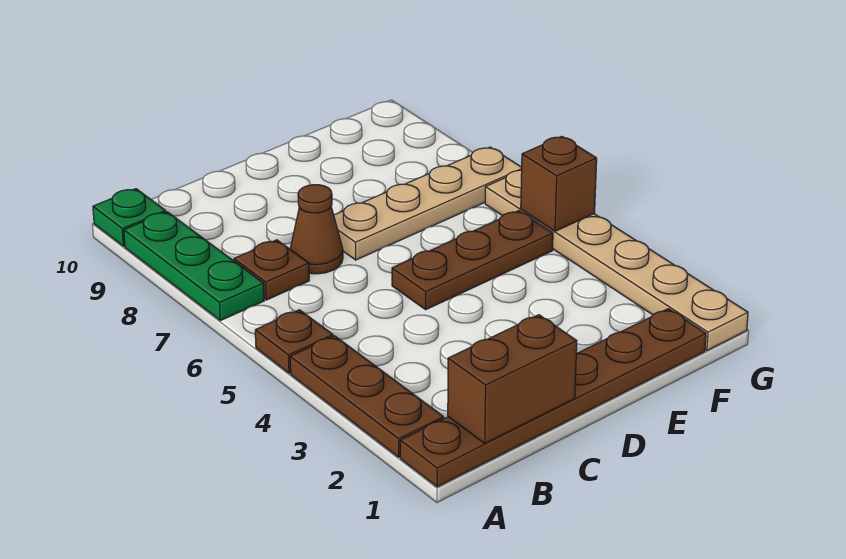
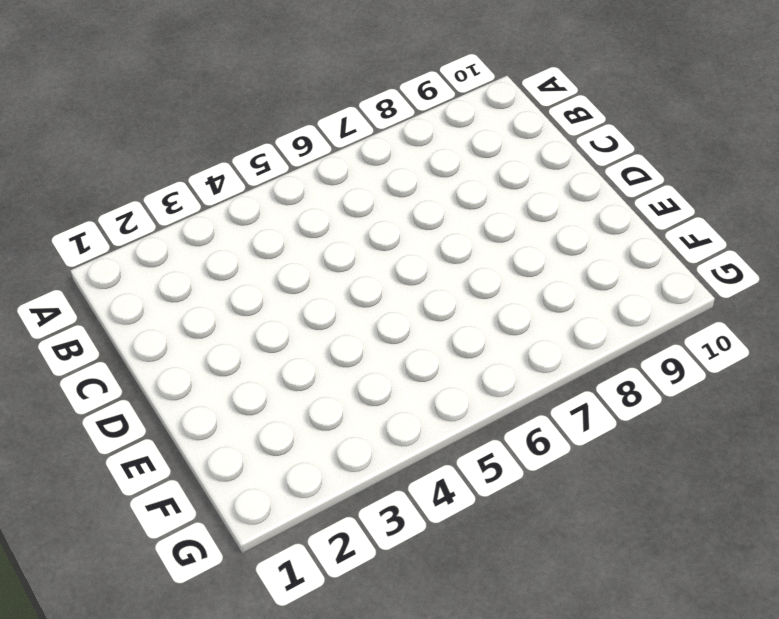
none -> brown plate A1:F1 level 1
none -> brown plate A2:A4 level 1
none -> brown plate A5 level 1

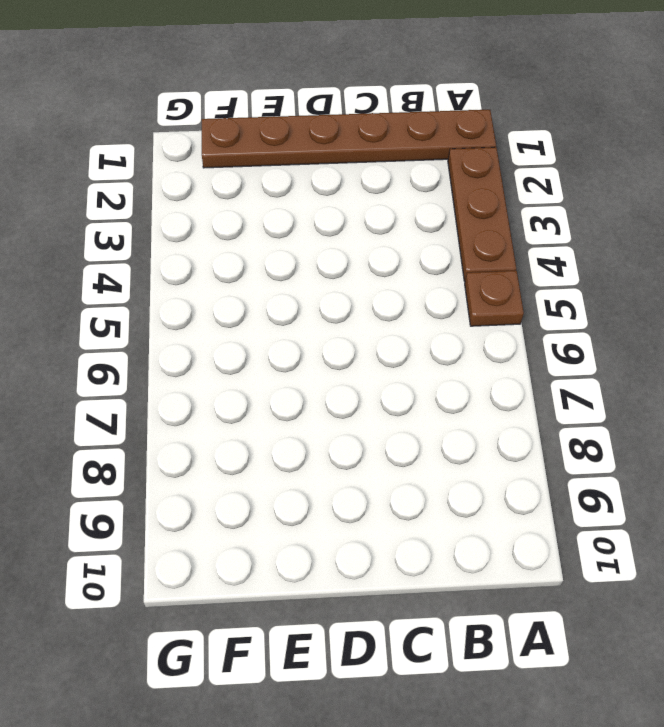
none -> green plate A7:A9 level 1
none -> green plate A10 level 1
none -> brown plate B7 level 1

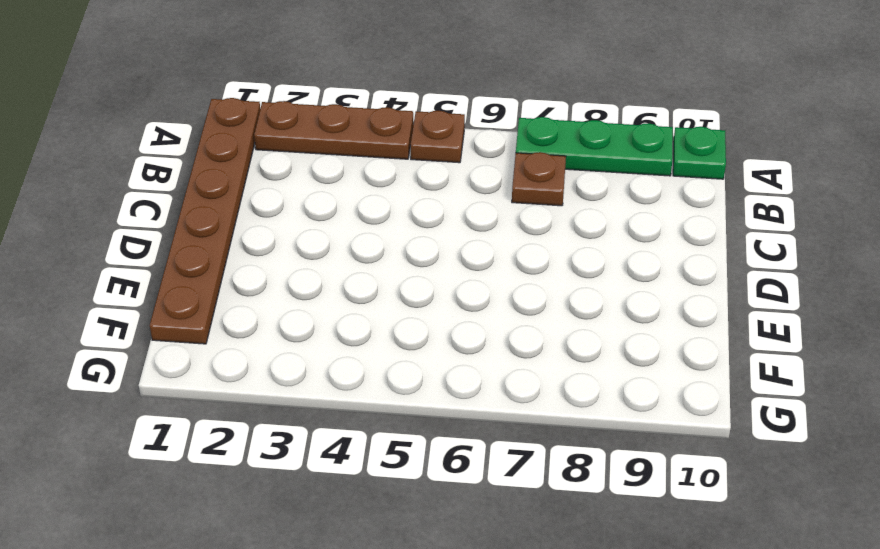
none -> brown cone C7 level 1
none -> brown plate D5:F5 level 1
none -> tan plate D7:G7 level 1

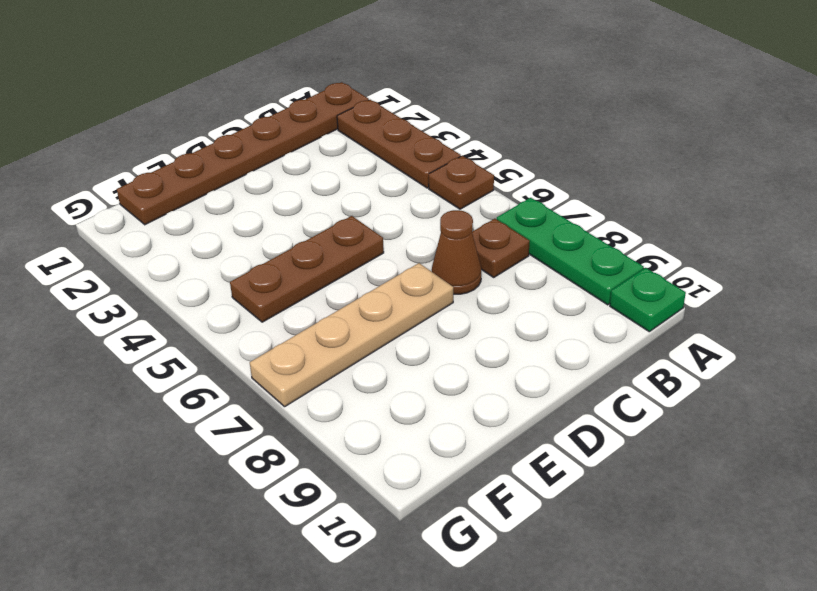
none -> tan plate G1:G6 level 1
none -> brown brick B1:C1 level 2
none -> brown brick G5 level 2

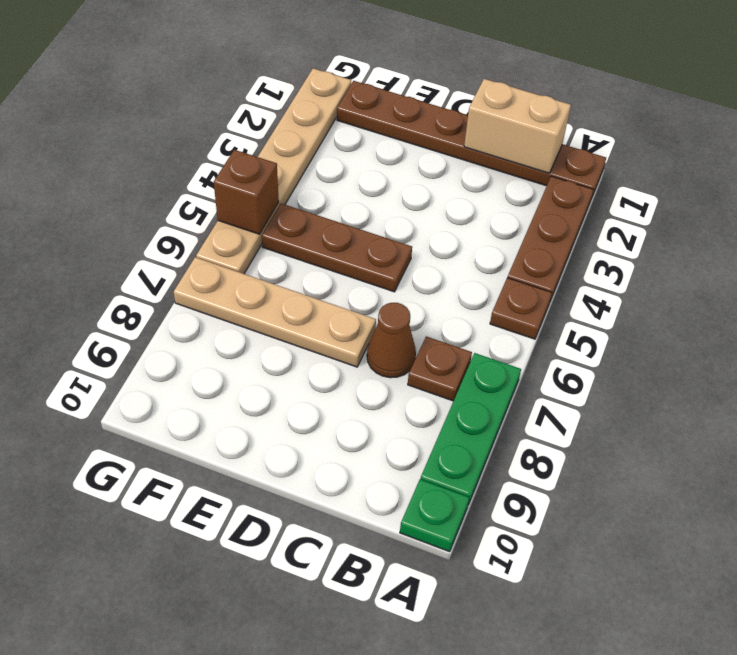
tan brick B1:C1 level 2 -> brown brick B1:C1 level 2

